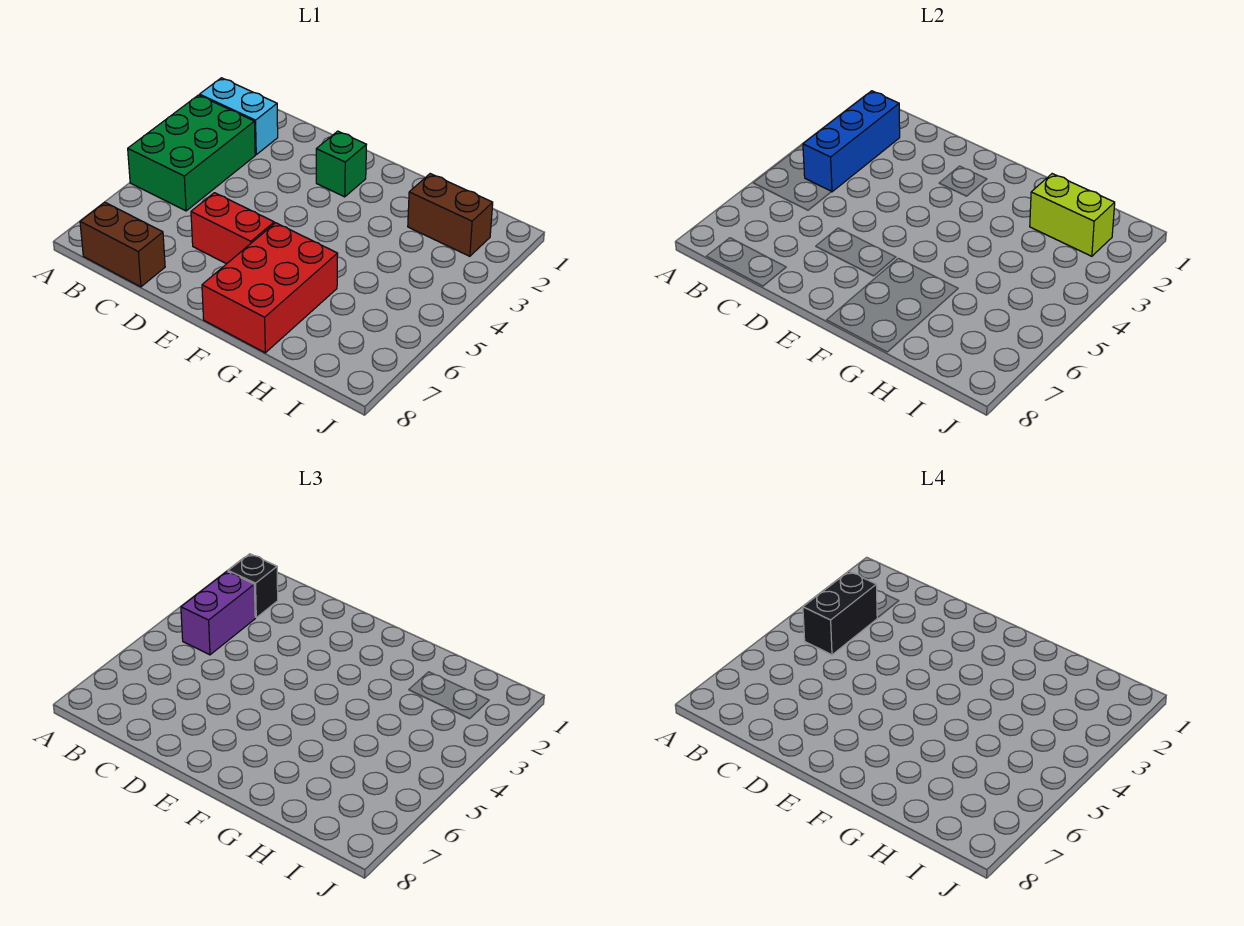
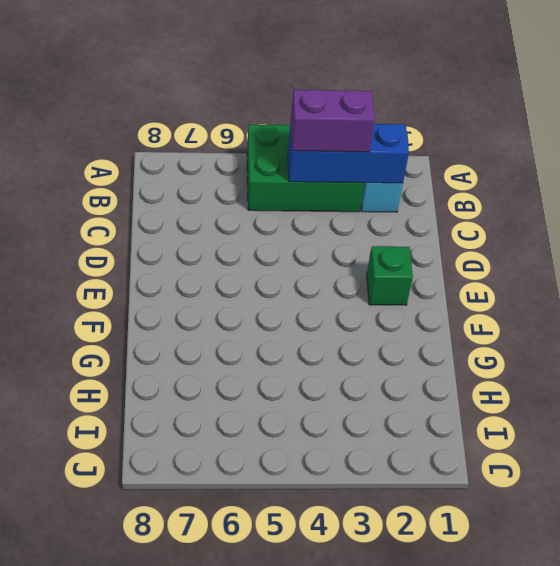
none -> brown brick B8:C8 level 1
none -> red brick D6:E6 level 1
none -> red brick F6:G8 level 1

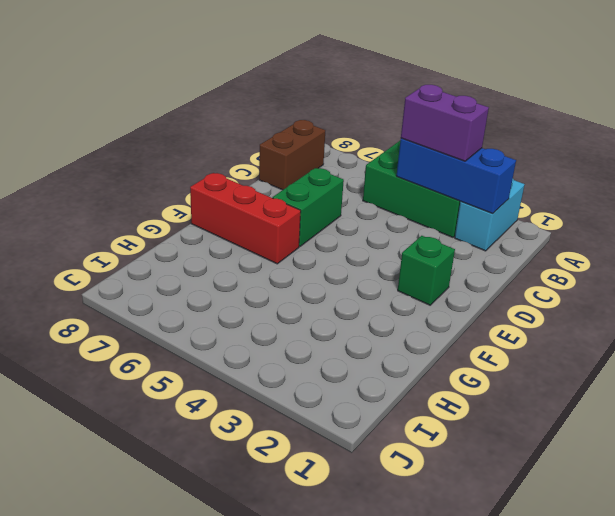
green brick D6:E6 level 1 -> red brick D6:E6 level 1
red brick F6:F8 level 1 -> red brick F6:G8 level 1
none -> brown brick H2:I2 level 1
none -> lime brick H2:I2 level 2
none -> black brick B2 level 3

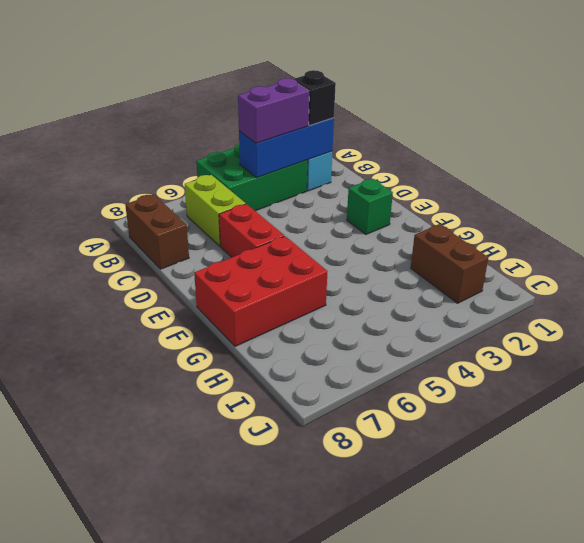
lime brick B6:C6 level 1 -> lime brick H2:I2 level 2
none -> black brick B3:B4 level 4

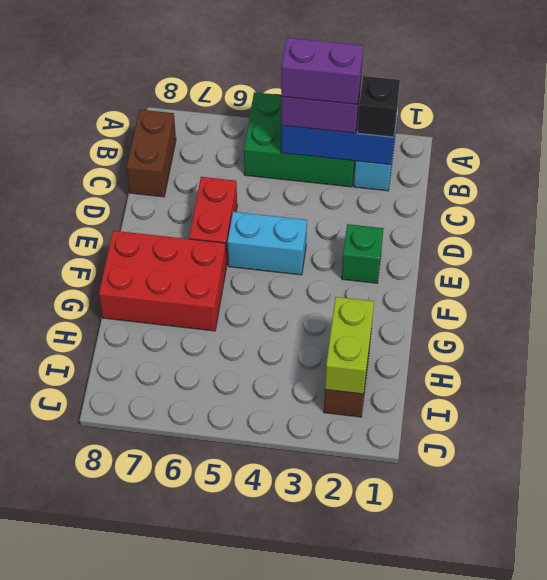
purple brick B3:B4 level 4 -> black brick B3:B4 level 4
cyan brick E4:E5 level 1 -> none

